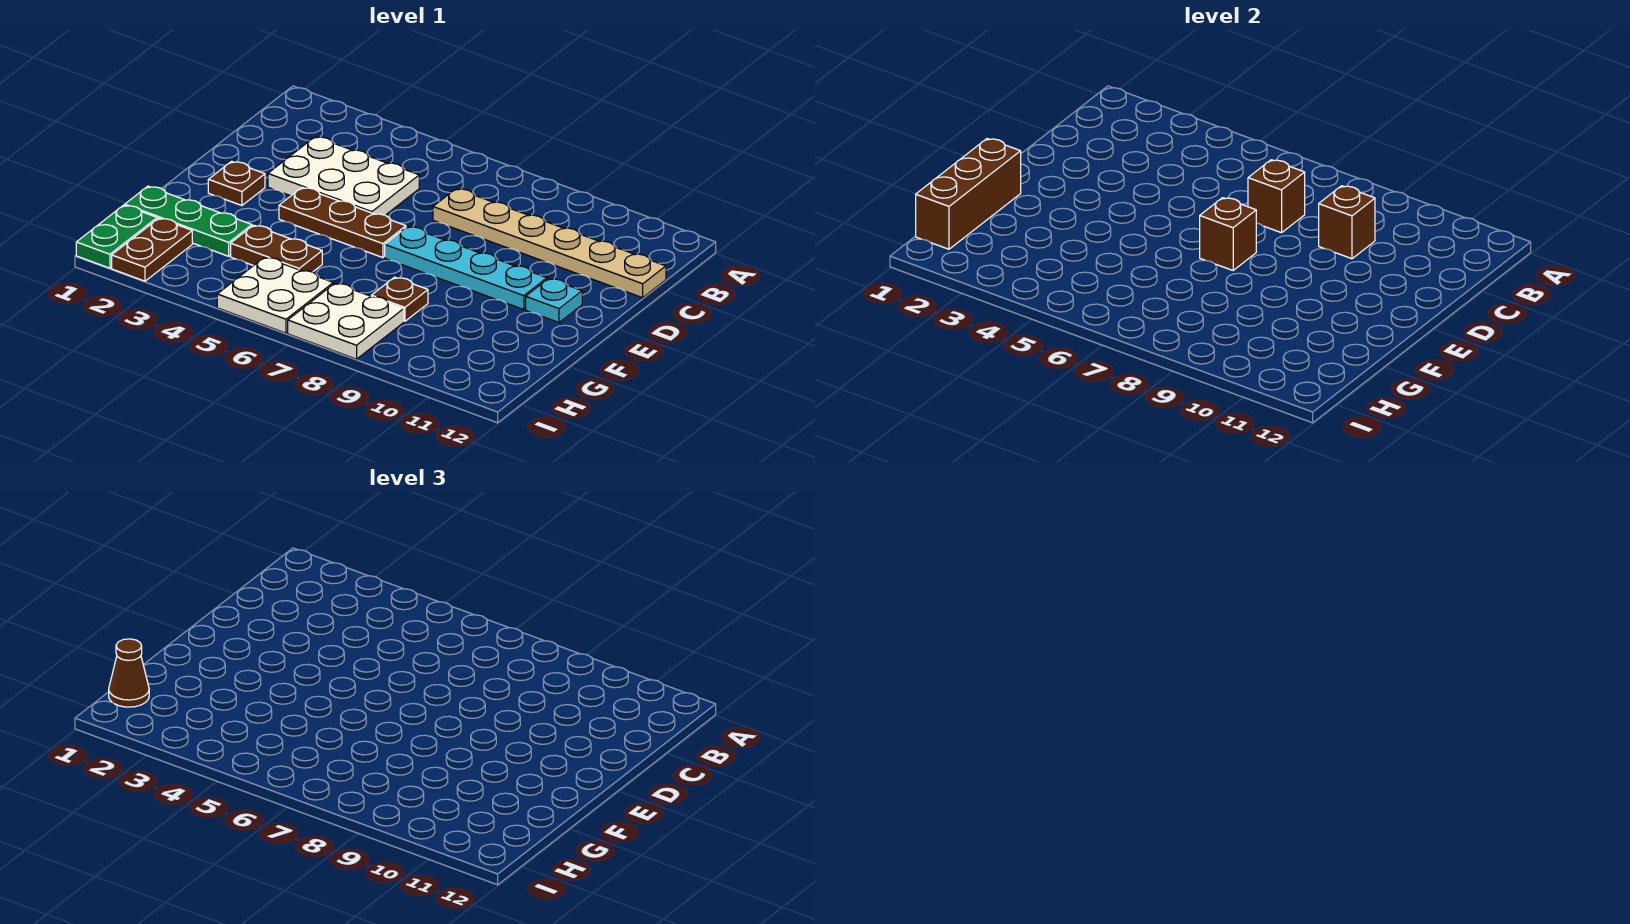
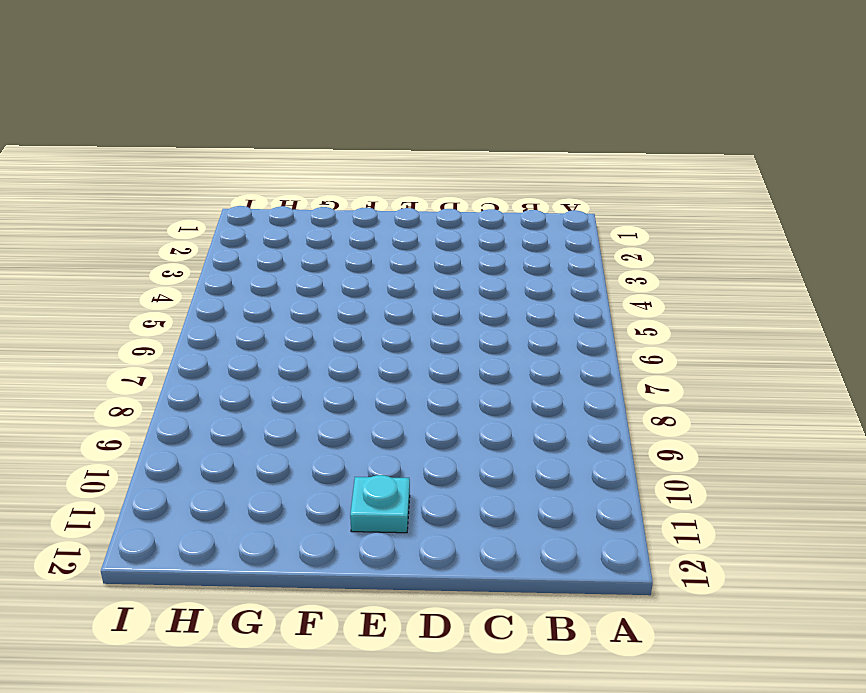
none -> white plate C3:D5 level 1
none -> tan plate C7:C12 level 1
none -> brown plate E2 level 1

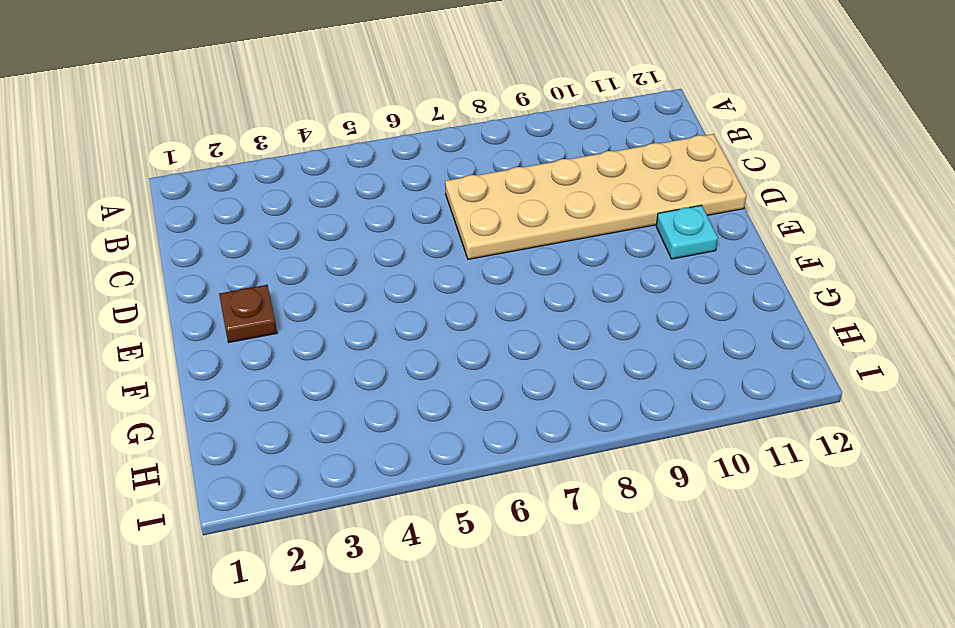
tan plate C7:D12 level 1 -> tan plate C7:C12 level 1
none -> white plate C3:D5 level 1
none -> brown plate E4:E6 level 1
none -> cyan plate E7:E10 level 1

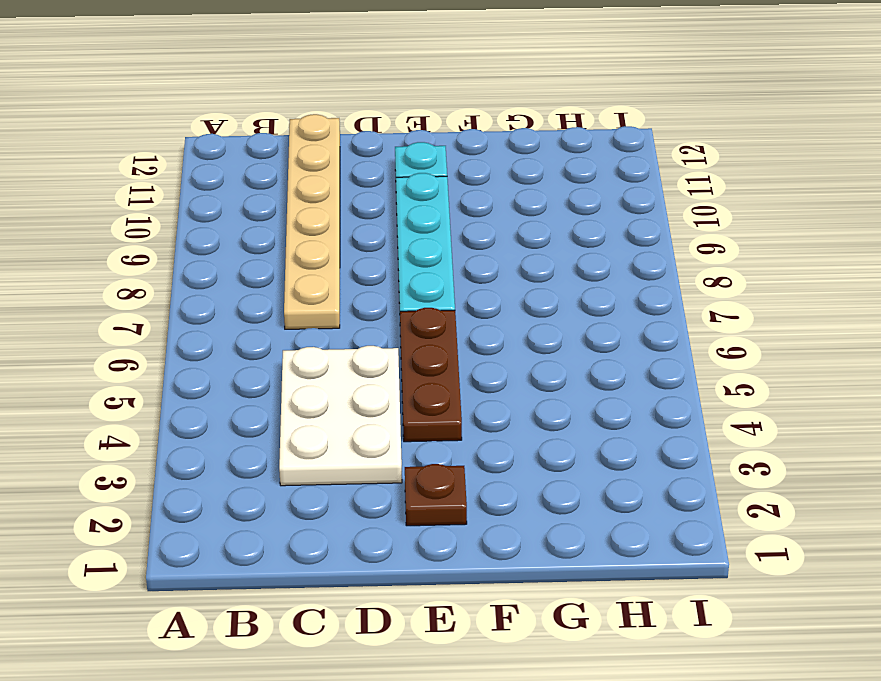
none -> green plate G1:G3 level 1
none -> brown plate G4:G5 level 1
none -> brown plate G8 level 1

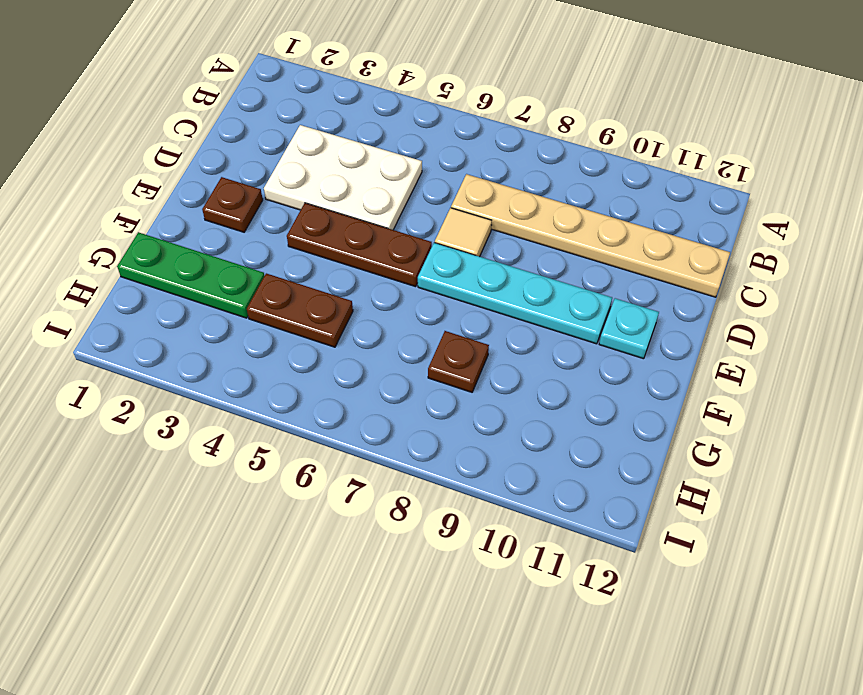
tan tile D7 level 1 -> none
none -> green plate H1:I1 level 1
none -> brown plate H2:I2 level 1
none -> white plate H5:I6 level 1

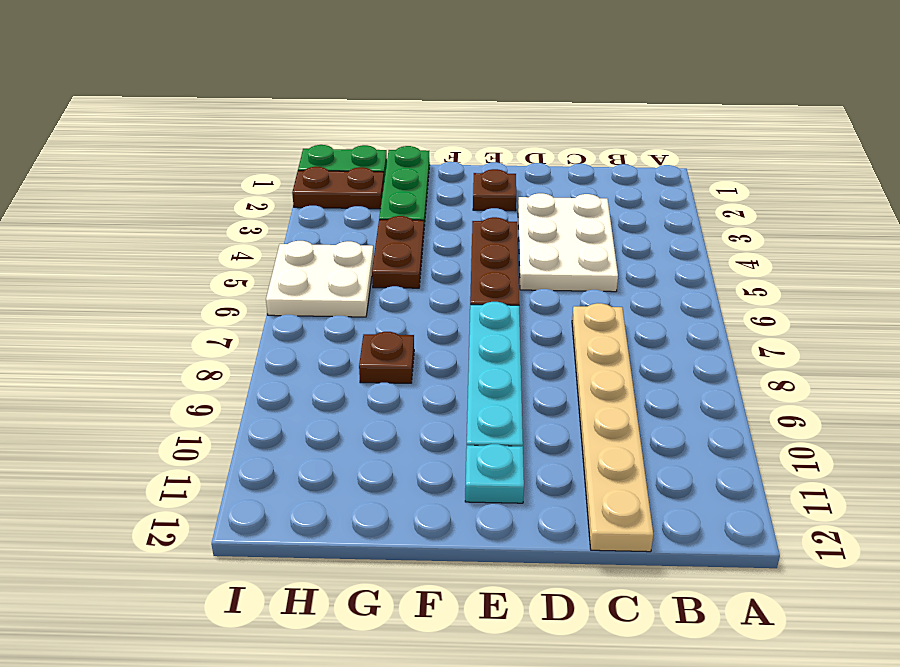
none -> white plate H7:I8 level 1
none -> brown brick C7 level 2
none -> brown brick C9 level 2

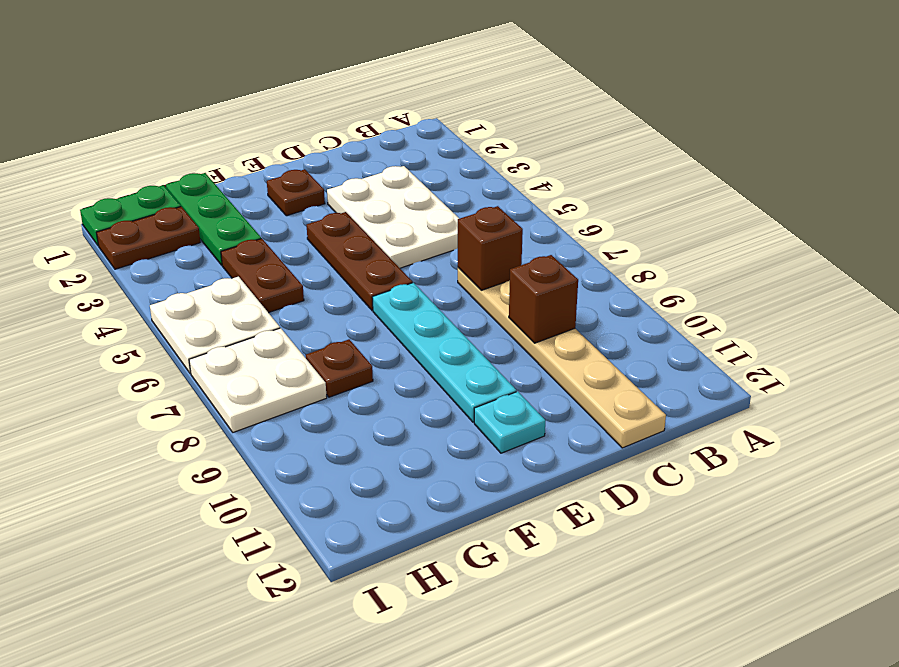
none -> brown brick E7 level 2
none -> brown brick F1:H1 level 2
none -> brown cone H1 level 3

